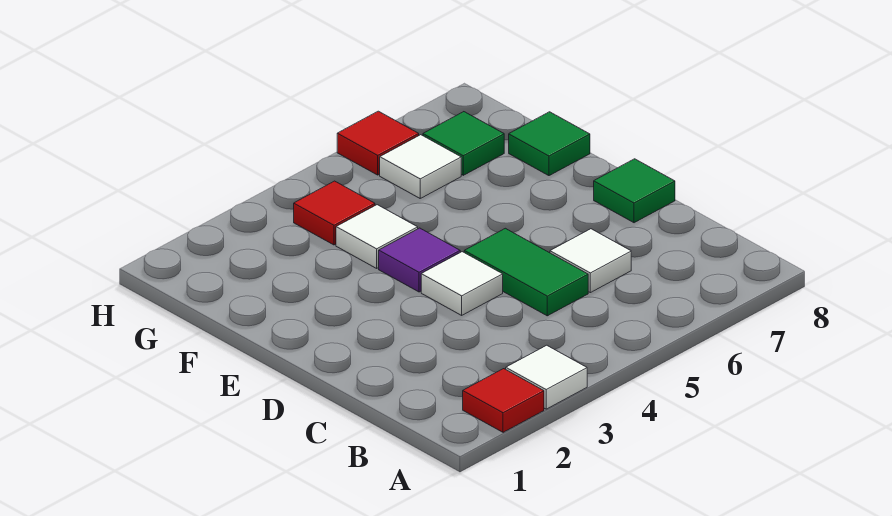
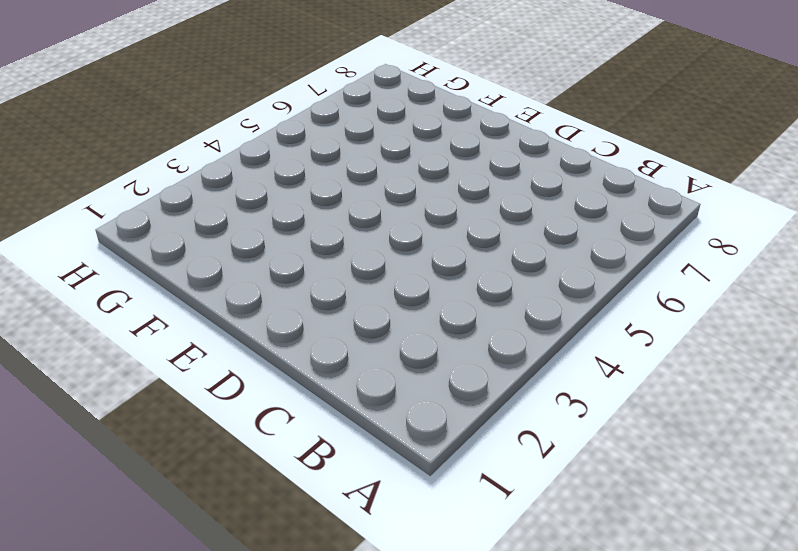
none -> red tile A2 level 1
none -> white tile A3 level 1
none -> green tile C5:D5 level 1

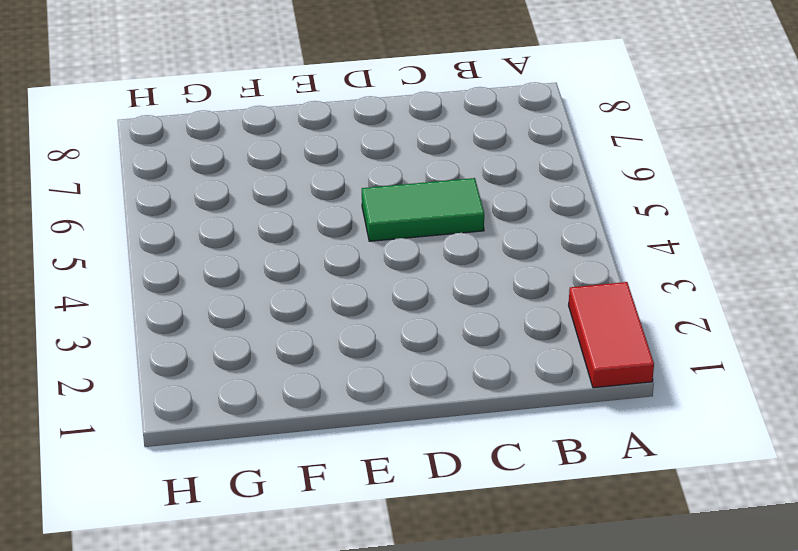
red tile A1:A2 level 1 -> red tile A2 level 1
none -> white tile A3 level 1
none -> white tile C6 level 1
none -> white tile D4 level 1

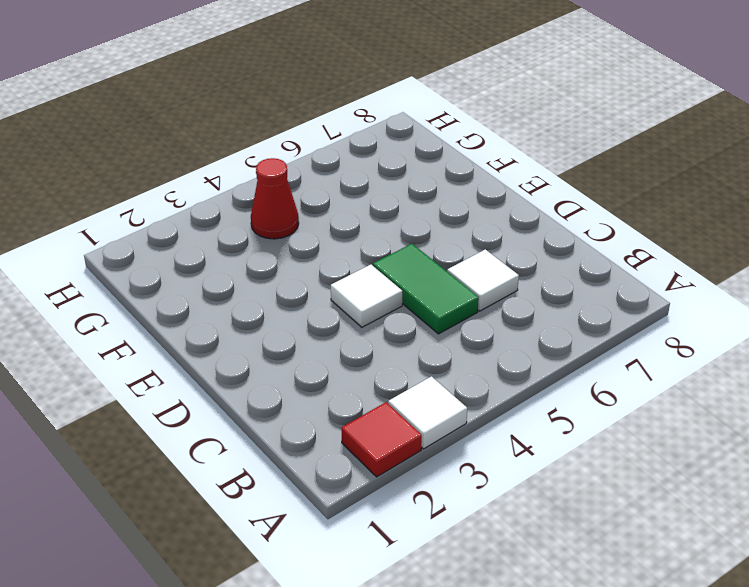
red cone G4 level 1 -> red tile G4 level 1
none -> green tile D8 level 1
none -> purple tile E4 level 1
none -> white tile F4 level 1

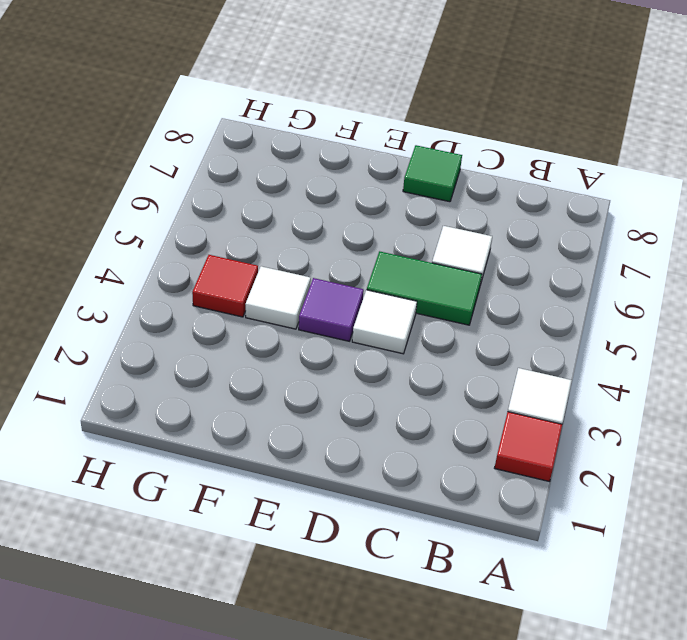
none -> green tile F8 level 1
none -> white tile G6 level 1
none -> green tile G7 level 1

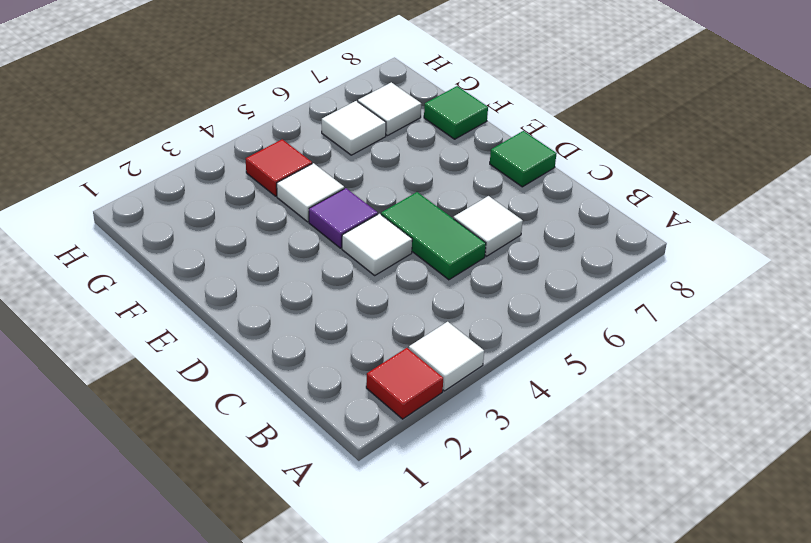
white tile G7 level 1 -> green tile G7 level 1
none -> red tile H6 level 1

